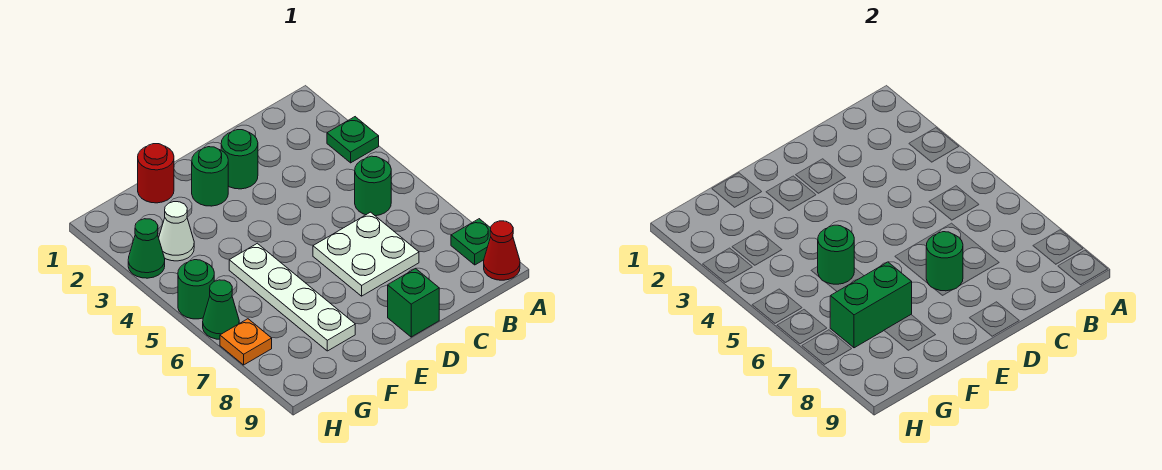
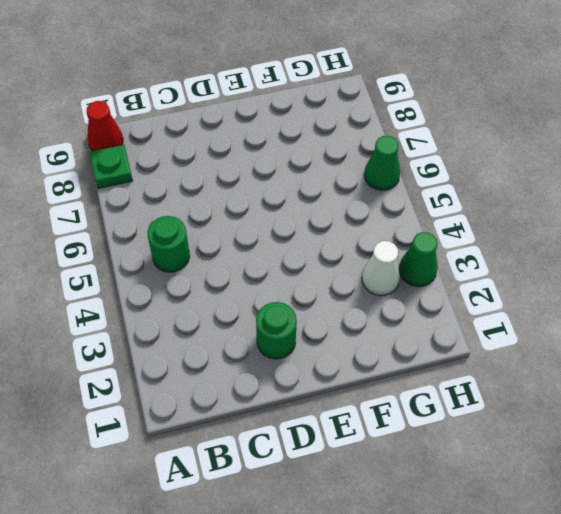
none -> green plate A3 level 1
none -> white plate C6:D7 level 1
none -> green brick D9 level 1

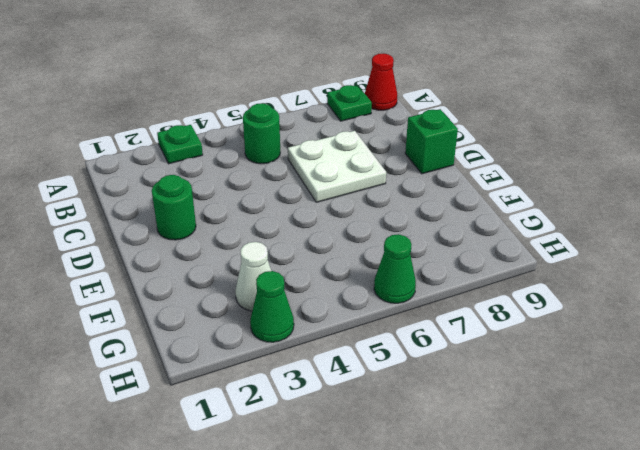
none -> green round brick E2 level 1
none -> red round brick F1 level 1
none -> white plate F5:F8 level 1

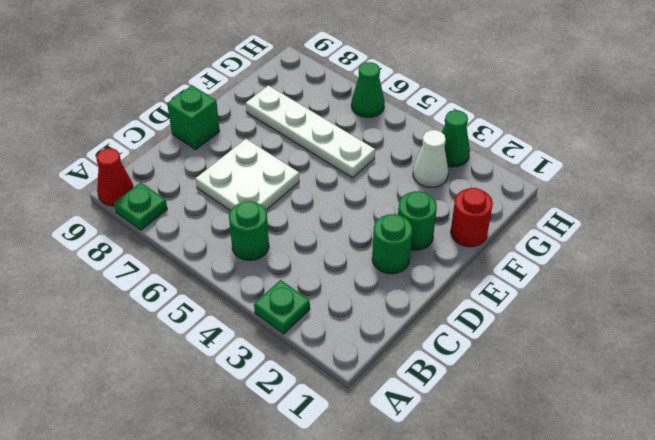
none -> green round brick H5 level 1
none -> orange plate H7 level 1
none -> green round brick D7 level 2

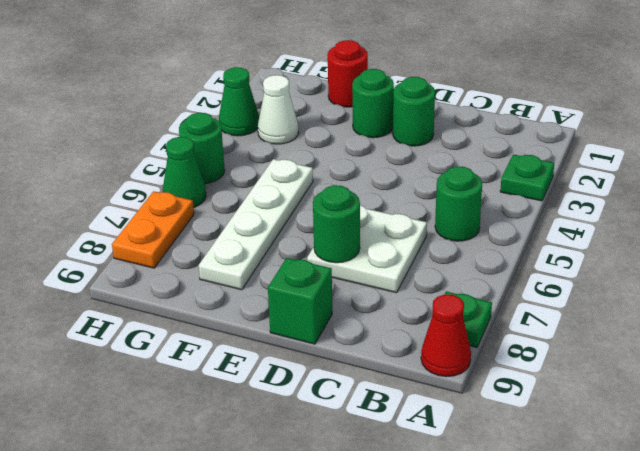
orange plate H7:H8 level 1 -> orange plate H7 level 1
none -> green round brick F5 level 2
none -> green brick F7:G7 level 2

